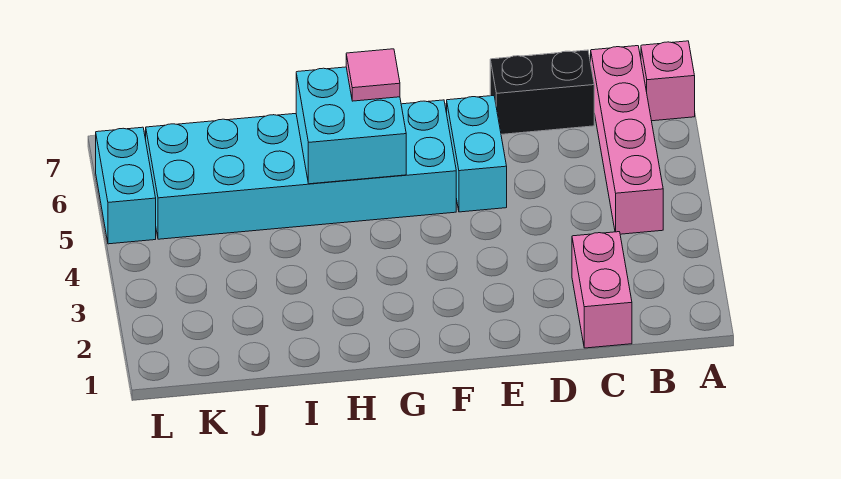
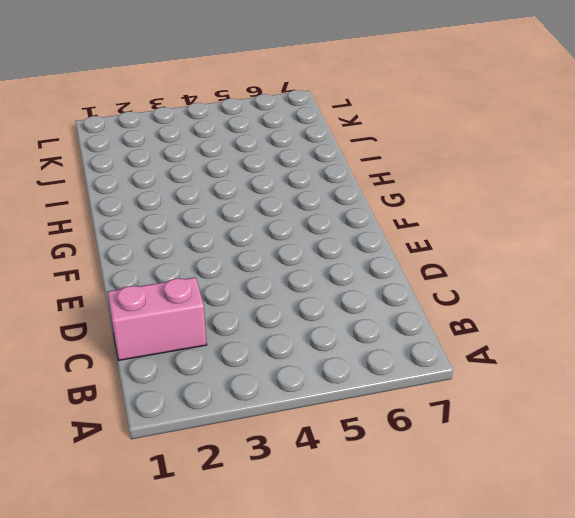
none -> pink brick A7 level 1
none -> pink brick B4:B7 level 1

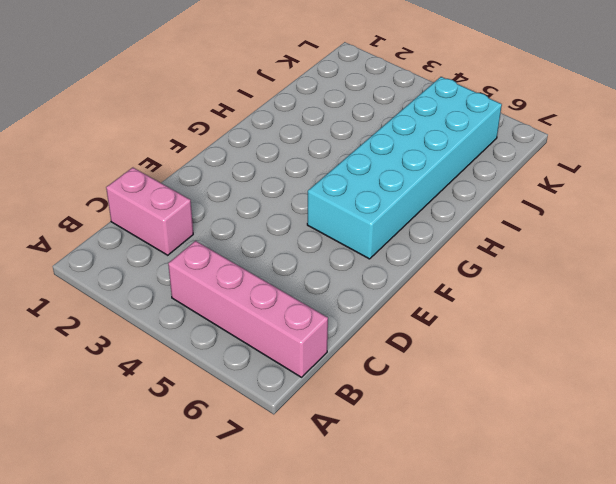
none -> pink brick A7 level 1
none -> black brick C7:D7 level 1

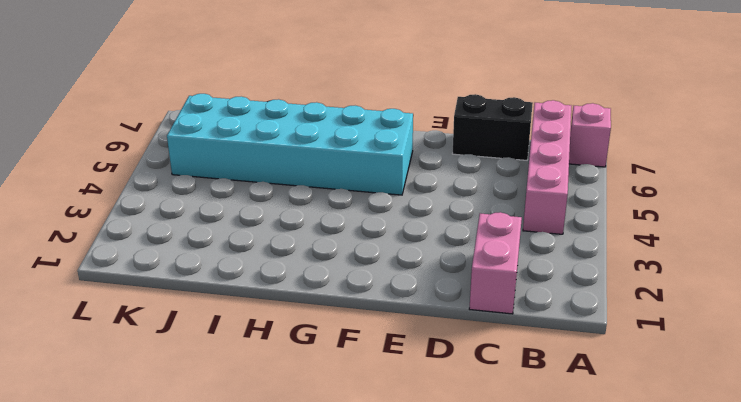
none -> cyan brick E5:E6 level 1
none -> cyan brick L5:L6 level 1

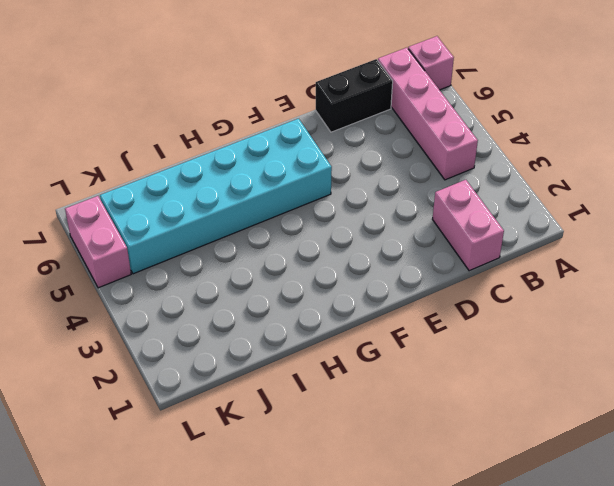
pink brick L5:L6 level 1 -> cyan brick L5:L6 level 1
none -> cyan brick E5:E6 level 1
none -> cyan brick G5:H6 level 2

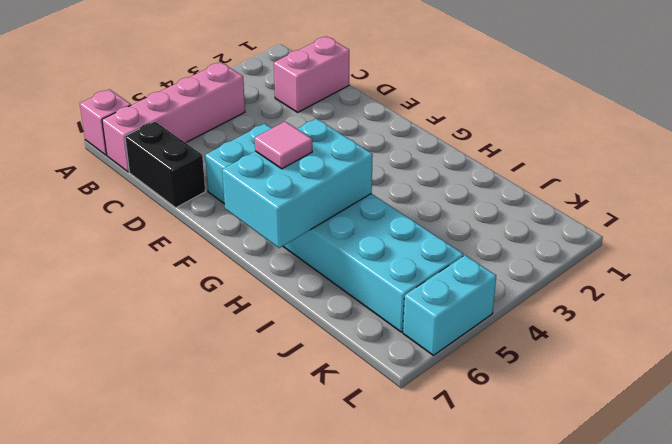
cyan brick G5:H7 level 2 -> cyan brick G5:H6 level 2

